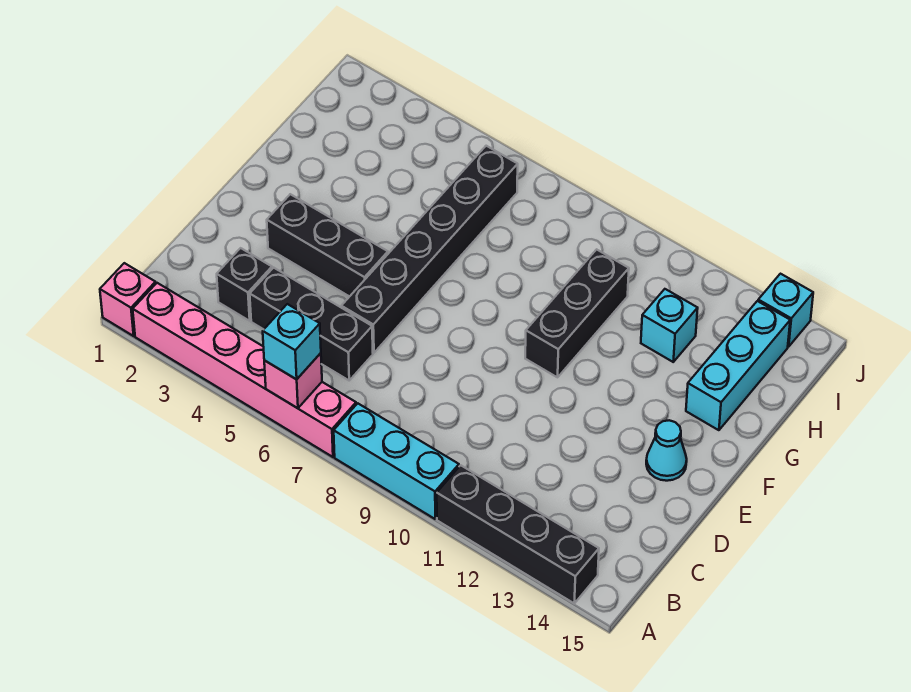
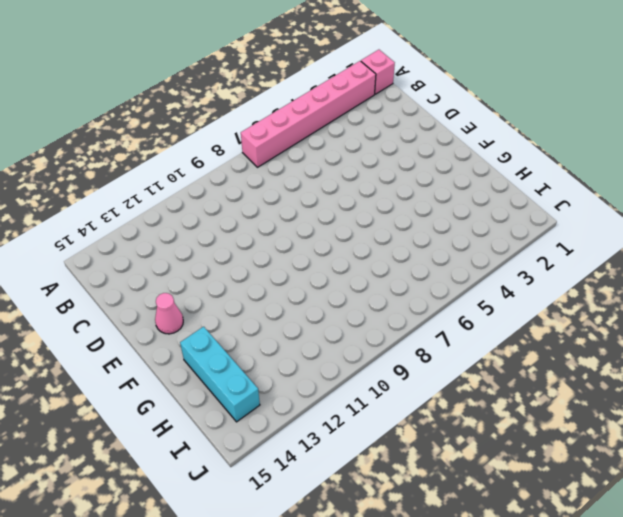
pink cone E14 level 1 -> cyan cone E14 level 1
none -> cyan brick A8:A10 level 1
none -> black brick A11:A14 level 1
none -> black brick C3 level 1

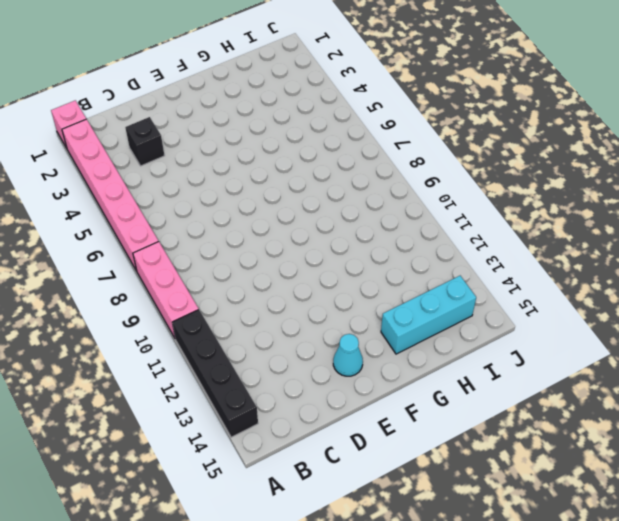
pink brick A8:A10 level 1 -> cyan brick A8:A10 level 1
none -> black brick C4:C6 level 1
none -> black brick D6:I6 level 1
none -> black brick E3:E5 level 1

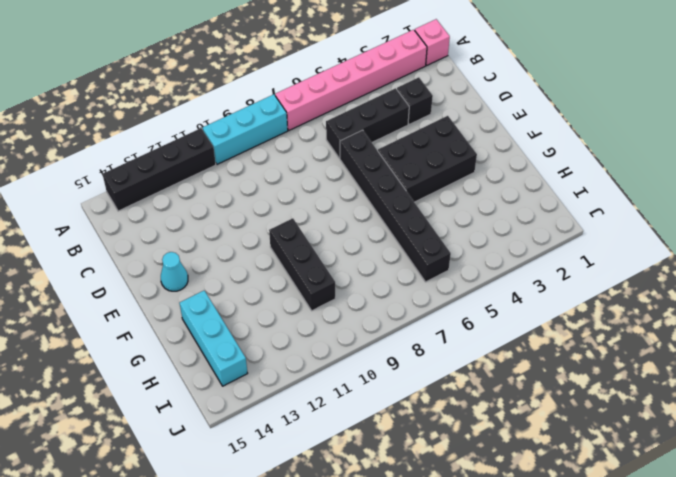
black brick E3:F5 level 1 -> black brick E3:E5 level 1
none -> cyan brick H12 level 1
none -> cyan brick J14 level 1
none -> pink brick A6 level 2

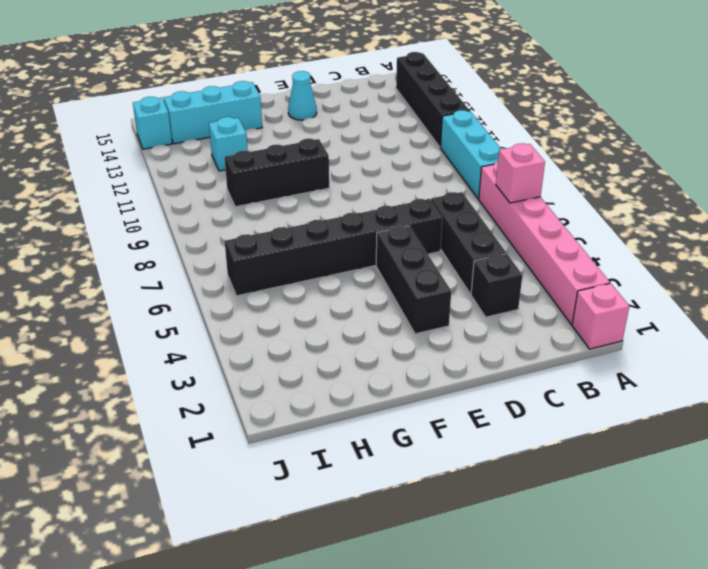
none -> cyan brick A6 level 3

